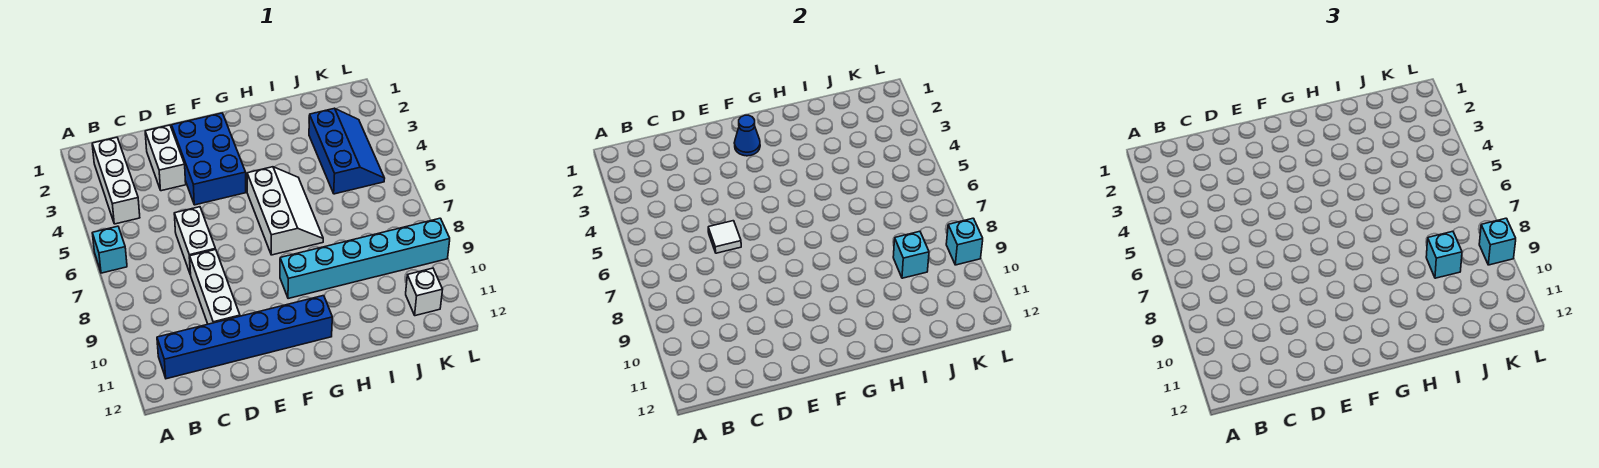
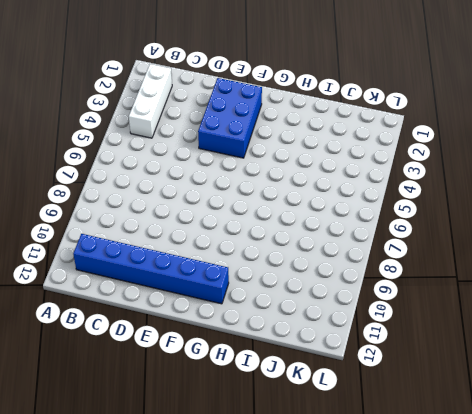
none -> cyan brick A6 level 1
none -> white brick D2:D3 level 1
none -> white brick D6:D7 level 1

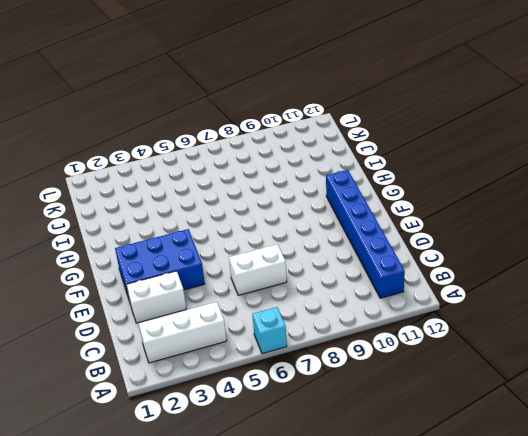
none -> white brick D8:D10 level 1
none -> white slope G5:H7 level 1 top G
none -> cyan brick G9:L9 level 1

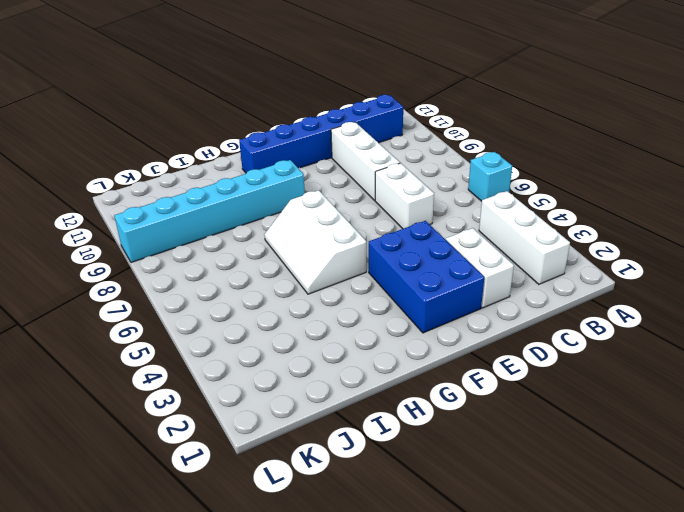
none -> blue slope J3:K5 level 1 top J
none -> white brick K11 level 1
none -> white tile D6 level 2

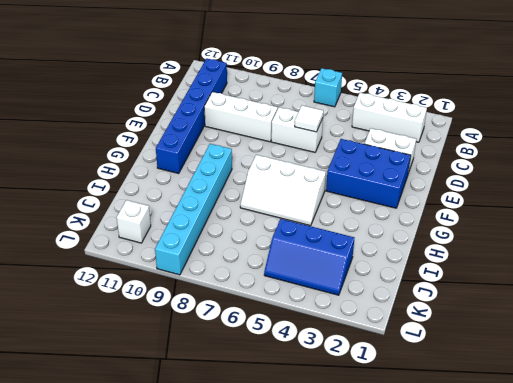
none -> blue cone F2 level 2
none -> cyan brick J9 level 2
none -> cyan brick L9 level 2

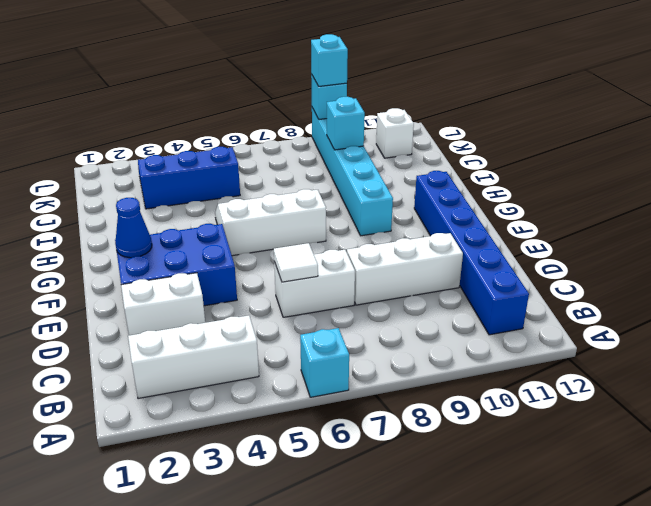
none -> cyan brick J9 level 3

